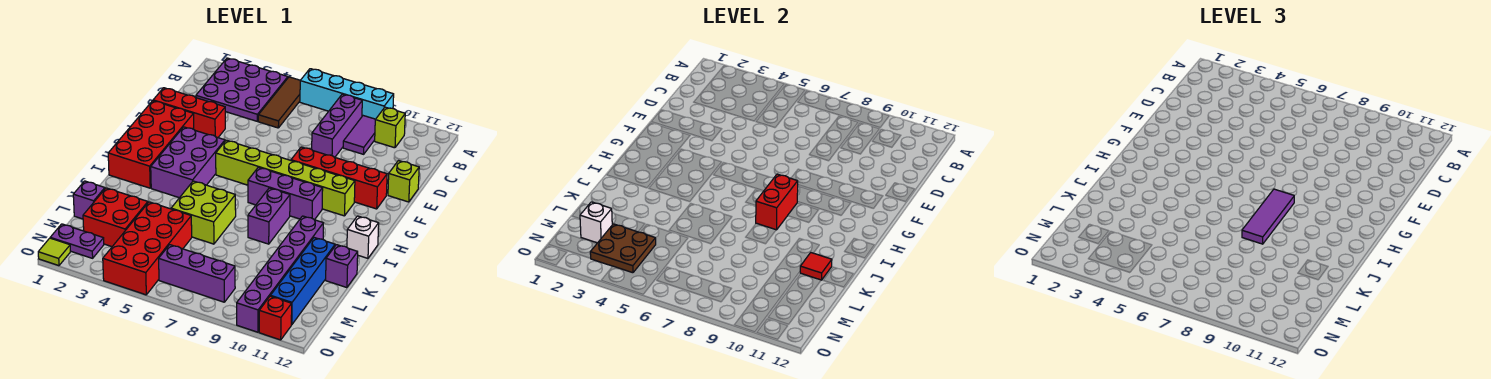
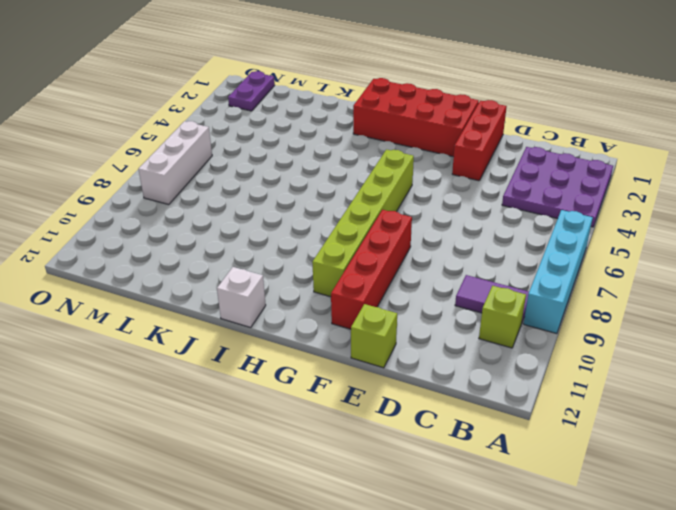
white brick N6:N8 level 1 -> purple brick N6:N8 level 1
none -> brown tile A5:C5 level 1
none -> purple brick B8:D8 level 1
none -> purple brick G3:I4 level 1
none -> purple brick H7:H9 level 1

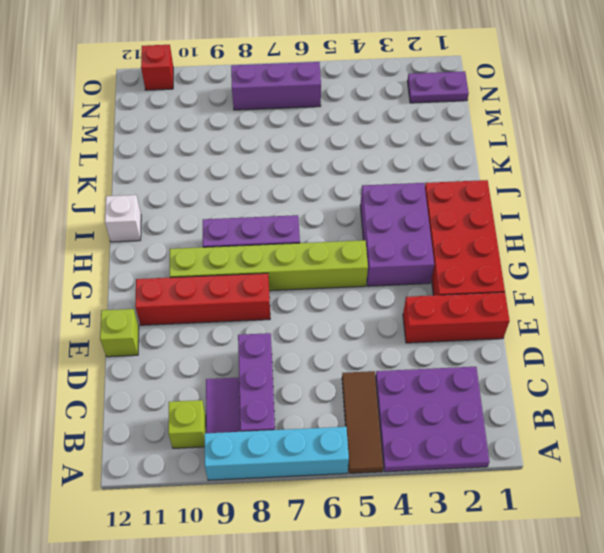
none -> purple brick I8:J8 level 1
none -> lime brick J5:K6 level 1
none -> purple brick J10:O10 level 1
none -> blue brick K11:N11 level 1

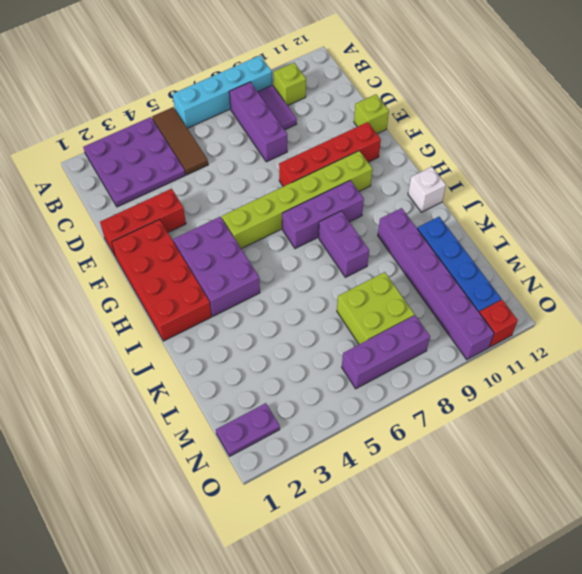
lime brick L7:M8 level 1 -> lime brick J5:K6 level 1
none -> purple brick K12 level 1
none -> purple brick L1 level 1
none -> red brick L2:M3 level 1
none -> red brick L4:O5 level 1

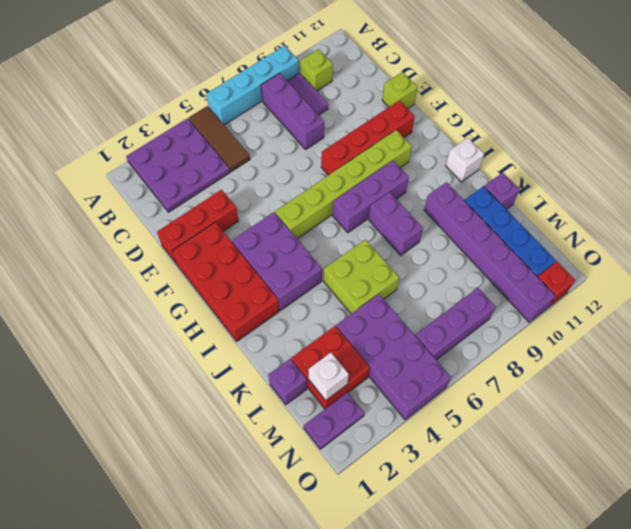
purple brick L4:O5 level 1 -> red brick L4:O5 level 1
none -> lime tile O1 level 1
none -> red brick H8:I8 level 2
none -> red tile K11 level 2
none -> brown plate M3:N4 level 2

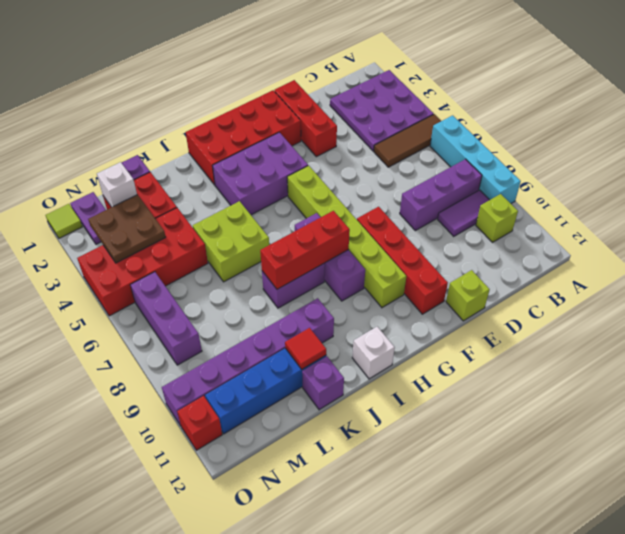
red brick H8:J8 level 2 -> red brick H8:I8 level 2
none -> purple tile H8:J8 level 3

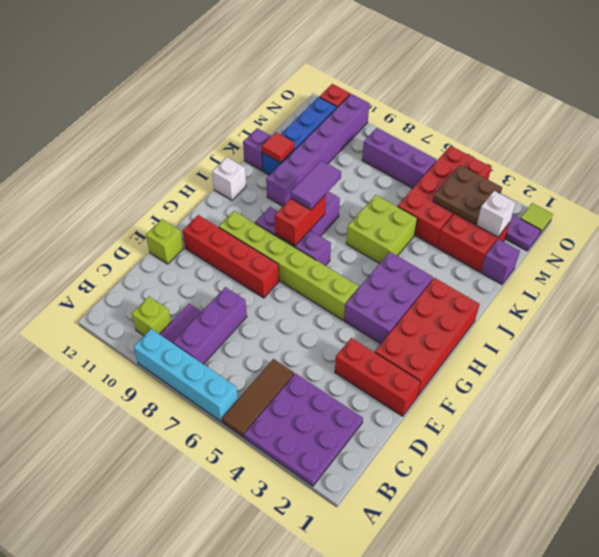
purple tile I8:J8 level 3 -> purple tile H8:J8 level 3

